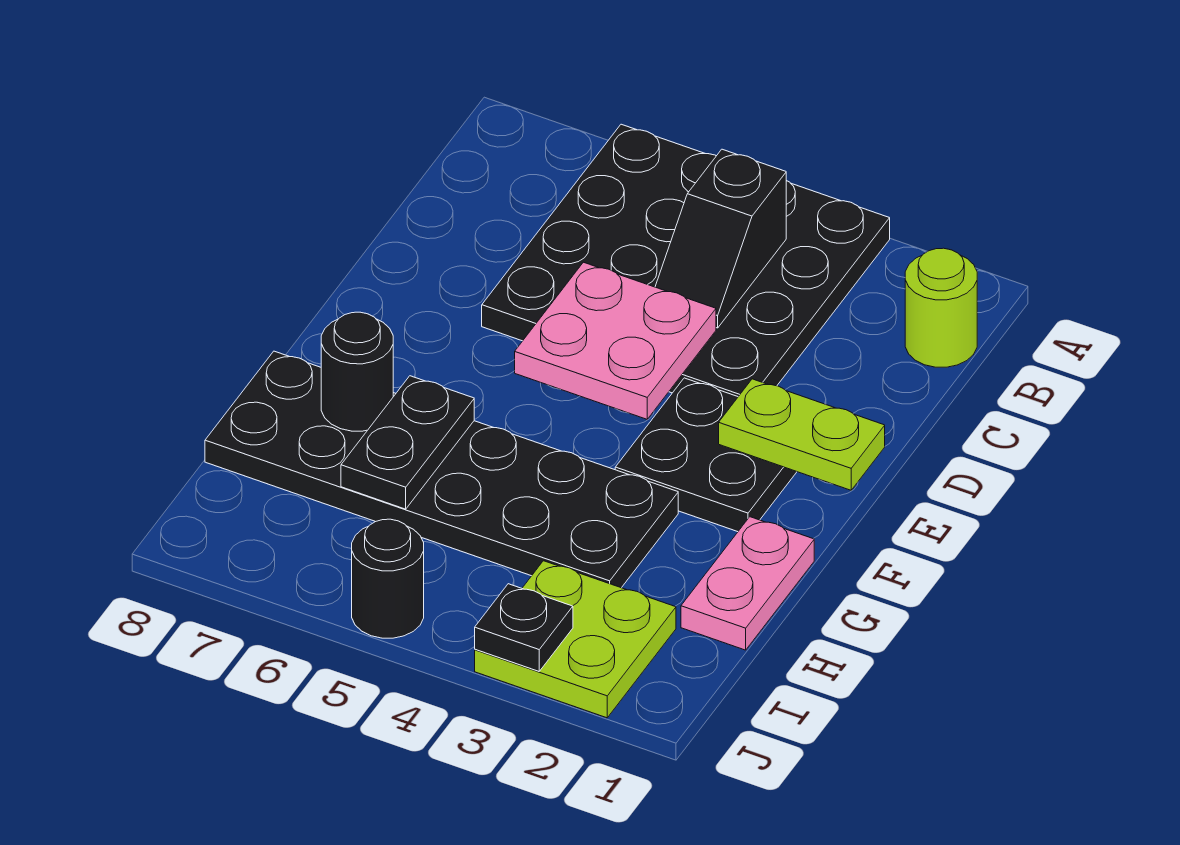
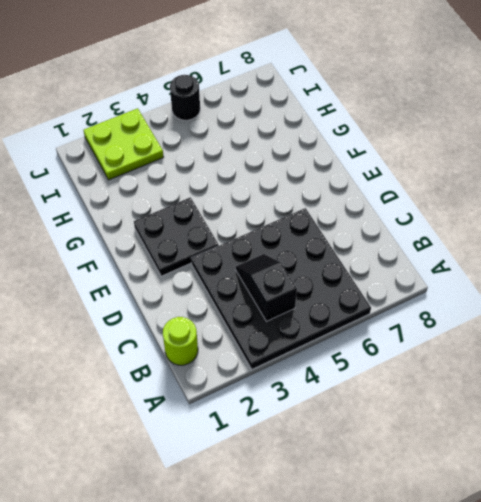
none -> pink plate G1:H1 level 1
none -> black plate G3:H8 level 1
none -> pink plate D4:E5 level 2

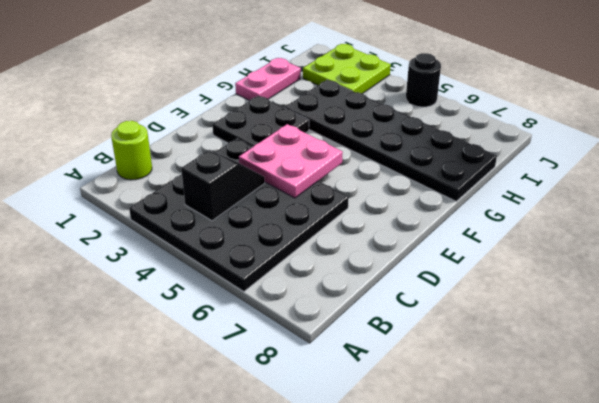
none -> lime plate E1:E2 level 2
none -> black plate G6:H6 level 2
none -> black round brick G7 level 2

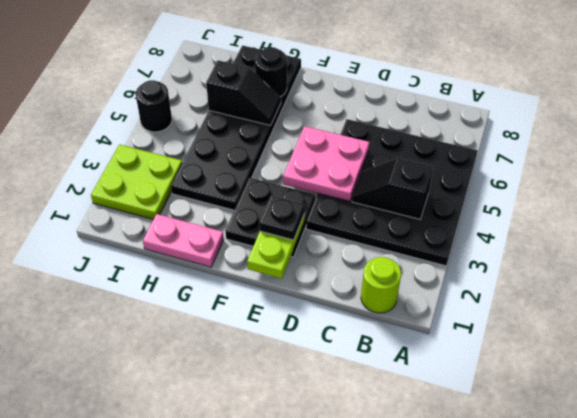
black plate E2 level 3 -> black plate J3 level 2
black slope G6:H6 level 2 top H -> black plate G6:H6 level 2

